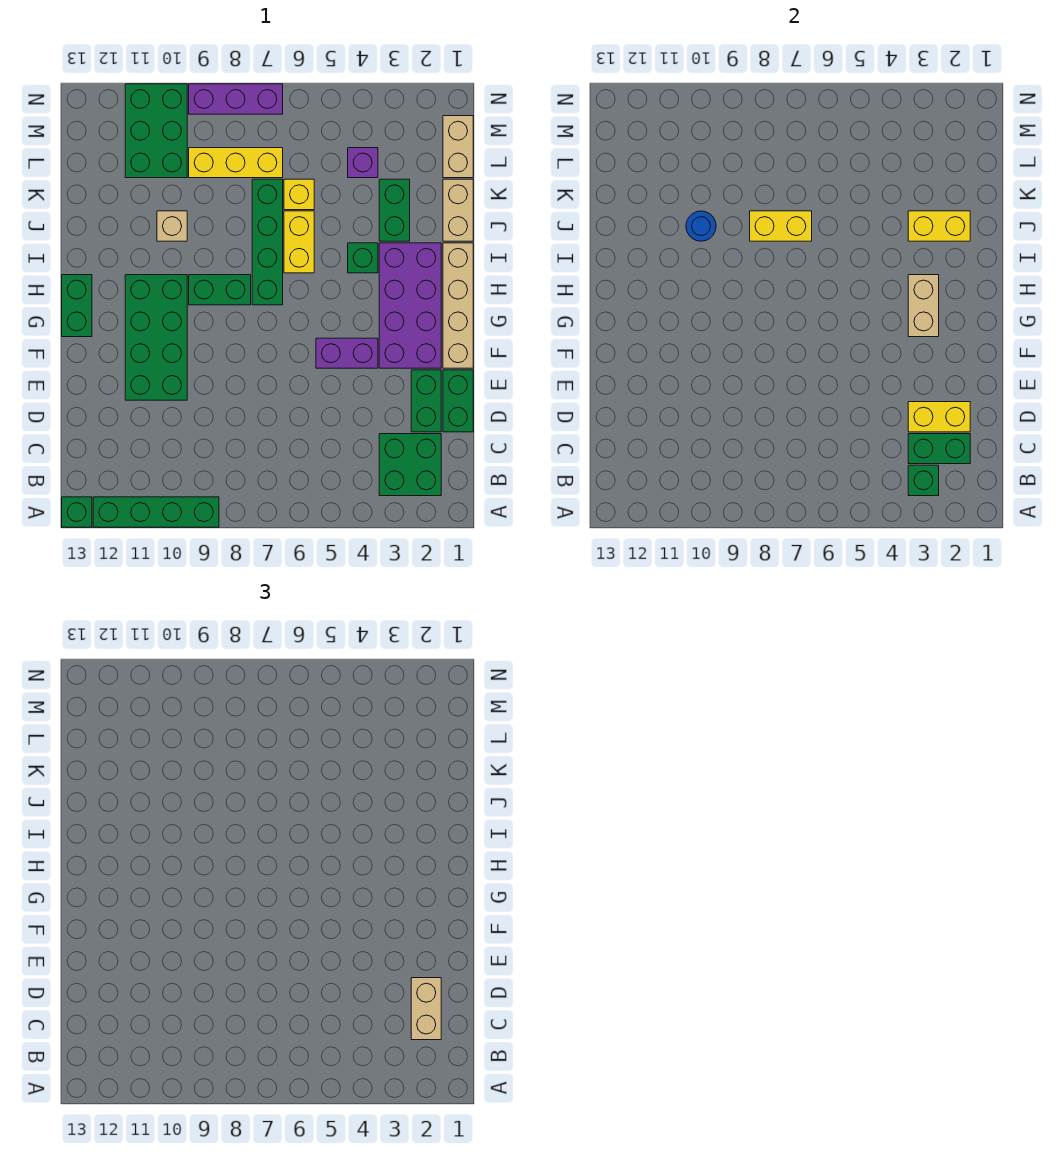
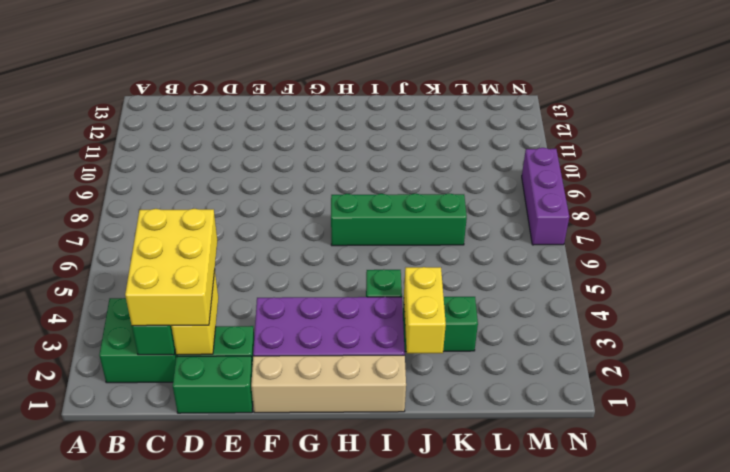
yellow brick C2:D4 level 3 -> tan brick C2:D2 level 3
none -> green brick A9:A12 level 1
none -> green brick A13 level 1
none -> green brick E10:H11 level 1
none -> purple brick F4:F5 level 1

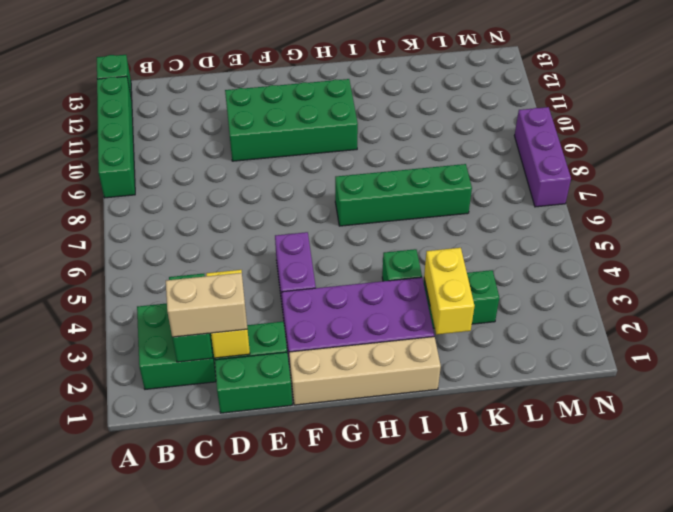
none -> green brick G13:H13 level 1
none -> green brick H8:H9 level 1
none -> yellow brick I6:J6 level 1
none -> tan brick J1:K1 level 1

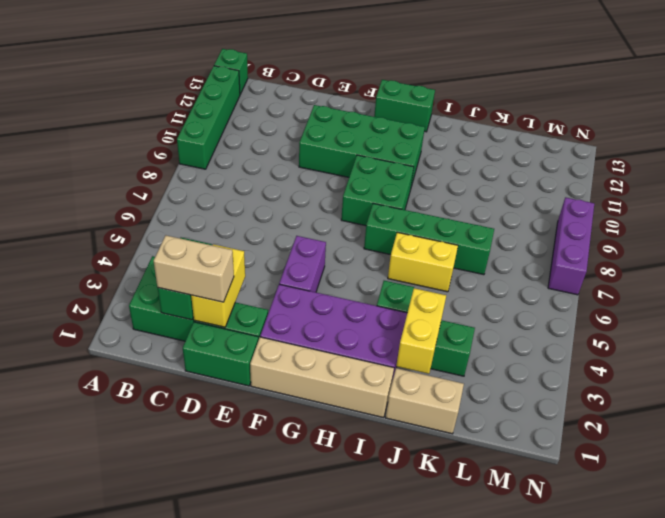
green brick G8:H9 level 1 -> green brick H8:H9 level 1
none -> tan brick J10 level 1
none -> yellow brick K6 level 1
none -> tan brick L1:M1 level 1
none -> purple brick L4 level 1

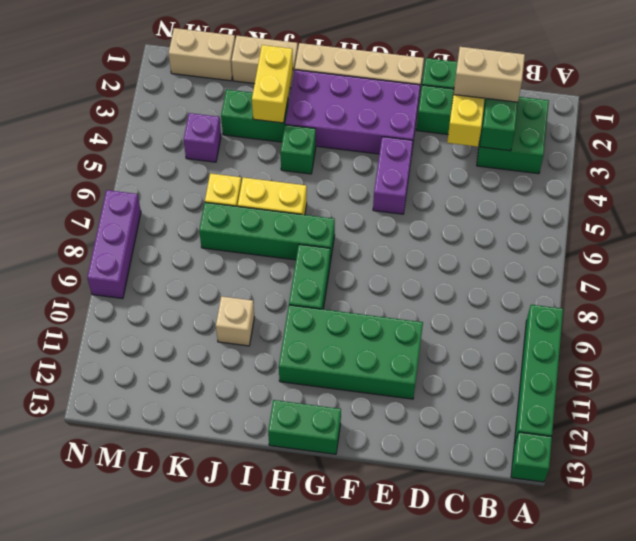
none -> yellow brick L7:L9 level 1
none -> green brick L10:N11 level 1
none -> green brick B3 level 2
none -> tan brick G3:H3 level 2

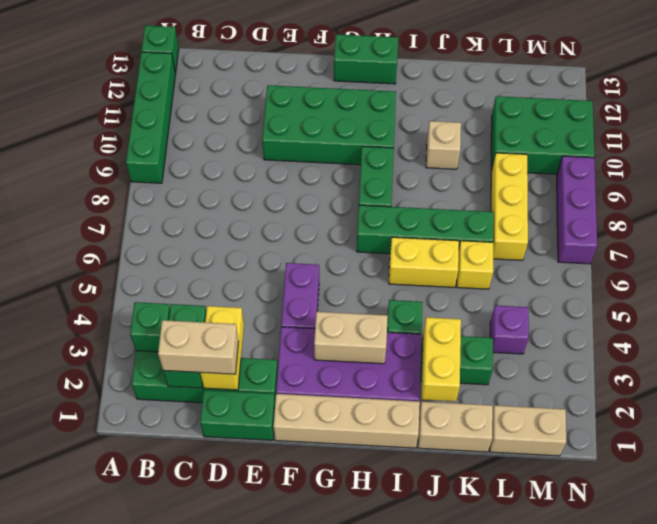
none -> yellow brick J7:J8 level 2
none -> blue round brick J10 level 2

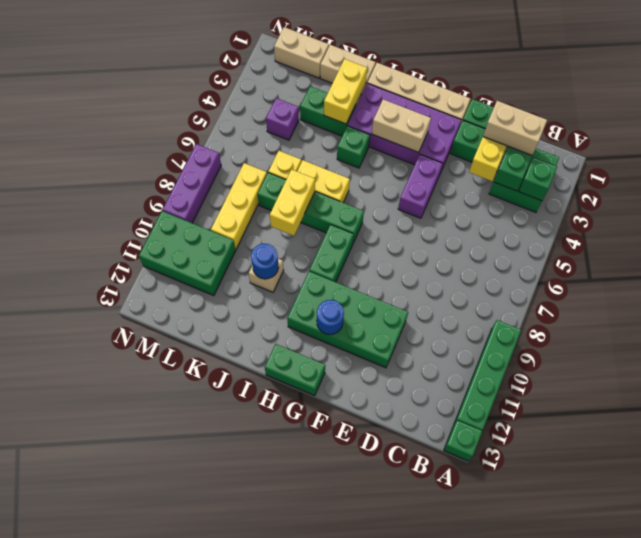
blue round brick G11 level 2 -> none

